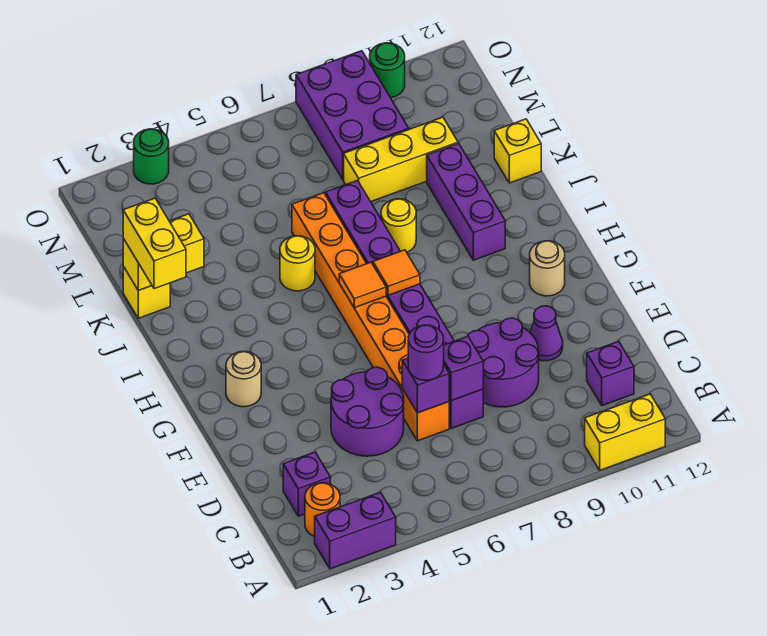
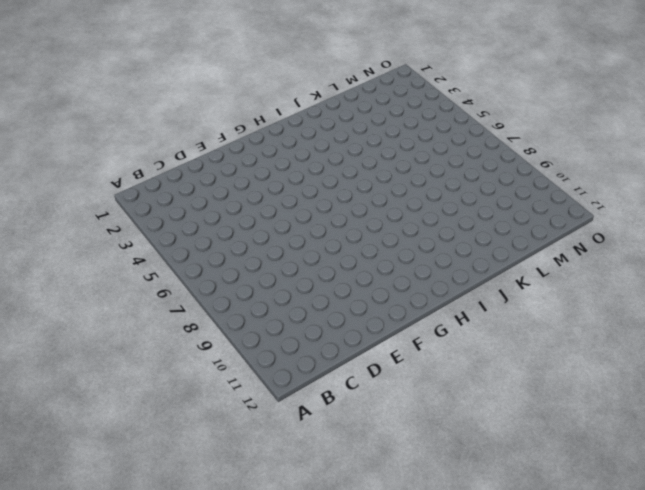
none -> purple brick A2:A3 level 1
none -> yellow brick A10:A11 level 1
none -> orange round brick B2 level 1

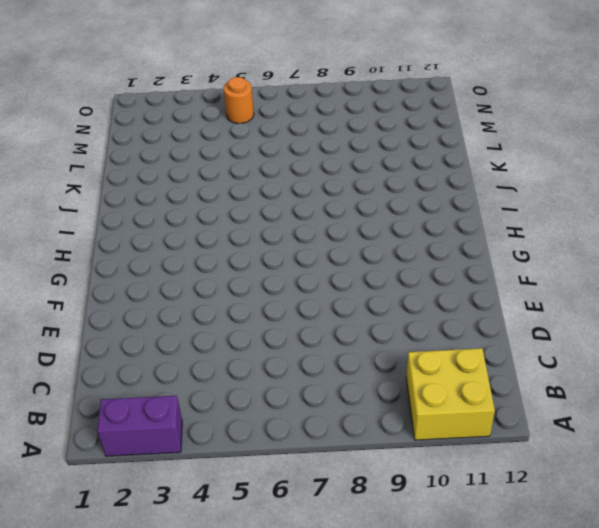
yellow brick A10:B11 level 1 -> yellow brick A10:A11 level 1
orange round brick N5 level 1 -> orange round brick B2 level 1
none -> purple brick C2 level 1
none -> purple brick C11 level 1
none -> purple round brick D4:E5 level 1

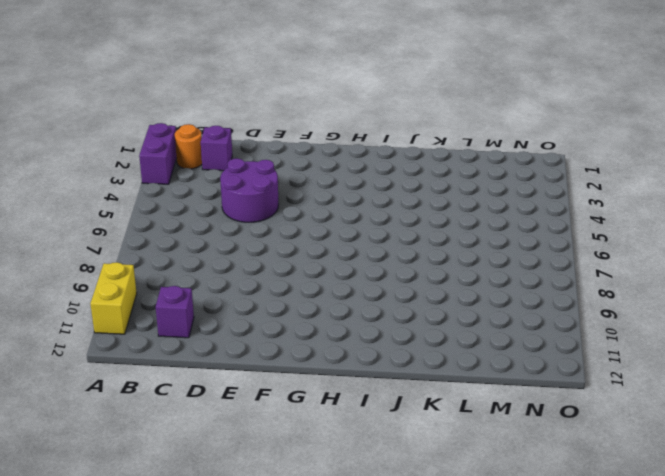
none -> orange brick D6:K6 level 1
none -> purple brick D7:K7 level 1
none -> purple round brick D8:E9 level 1

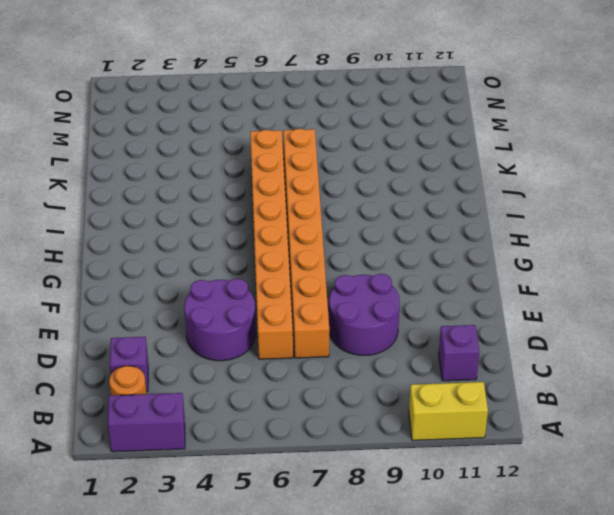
orange brick D7:K7 level 1 -> purple brick D7:K7 level 1
none -> purple cone E10 level 1
none -> tan round brick G2 level 1
none -> tan round brick G11 level 1

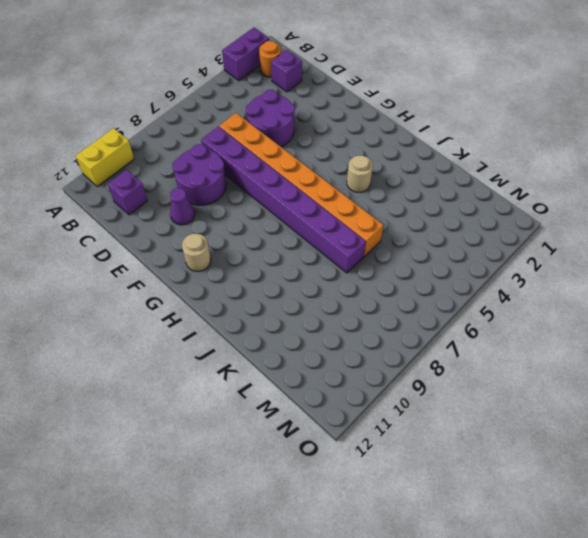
tan round brick I4 level 1 -> tan round brick G2 level 1
none -> purple brick I10:K10 level 1
none -> yellow round brick J5 level 1
none -> yellow round brick J8 level 1

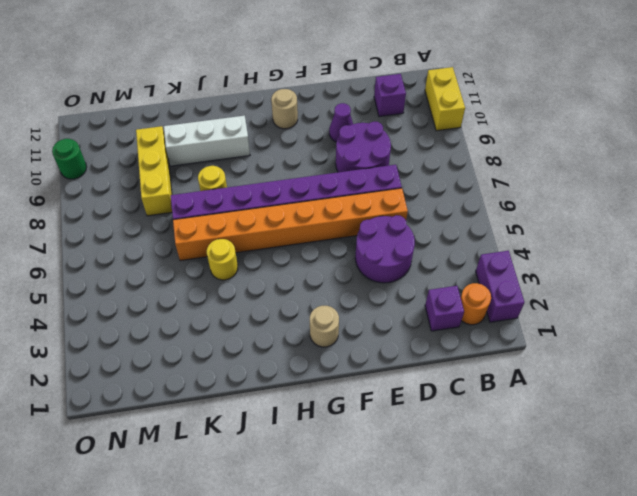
white brick I10:K10 level 1 -> purple brick I10:K10 level 1
none -> yellow brick K1 level 1
none -> yellow brick K12 level 1
none -> purple brick M8:O9 level 1

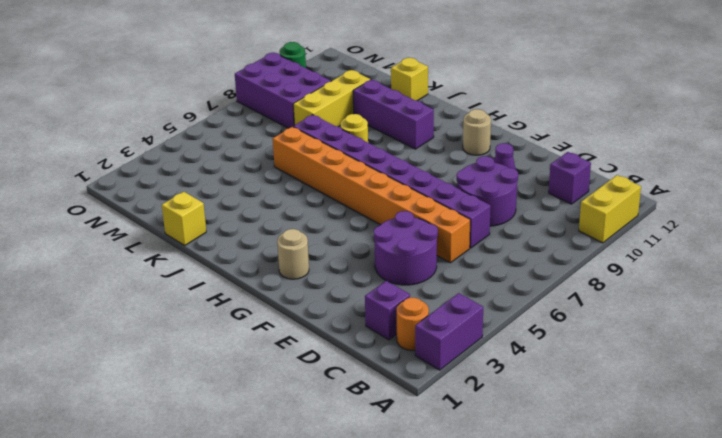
none -> yellow round brick J5 level 1
none -> green round brick O3 level 1
none -> purple brick D6 level 2

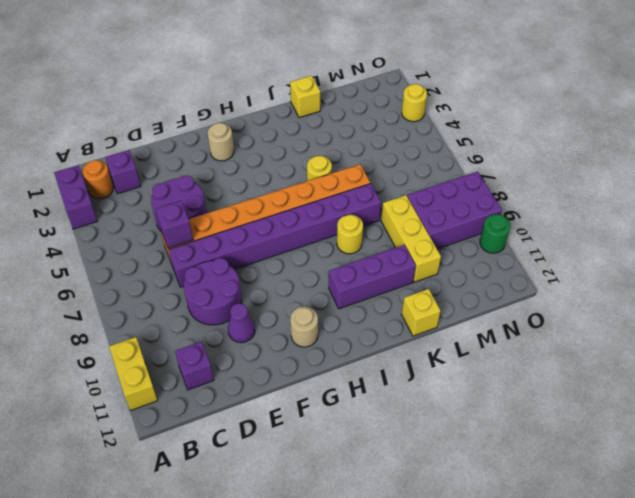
yellow round brick O3 level 1 -> green round brick O3 level 1
none -> purple brick D7 level 2
none -> orange tile H6 level 2
none -> orange tile H7 level 2

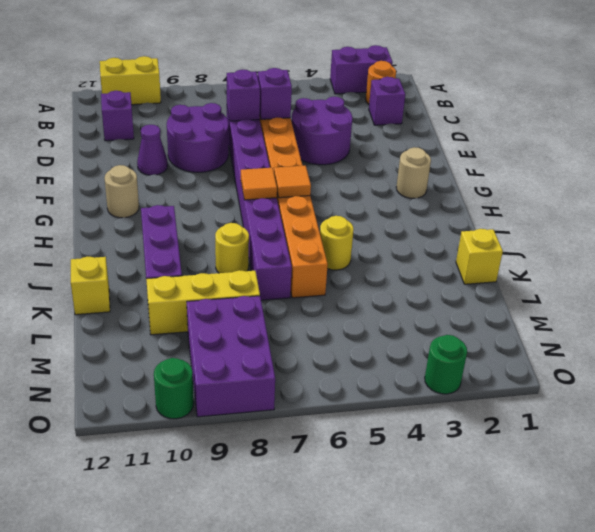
none -> yellow brick K1:K2 level 2
none -> purple round brick D6 level 3
none -> yellow brick J1:K1 level 3

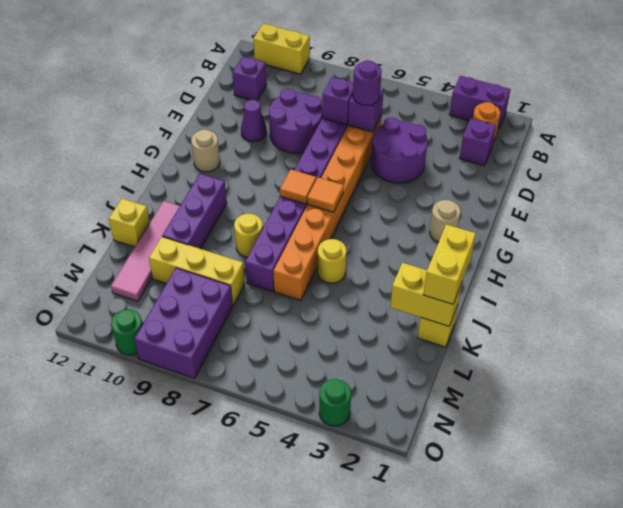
pink tile J11:M11 level 1 -> none

